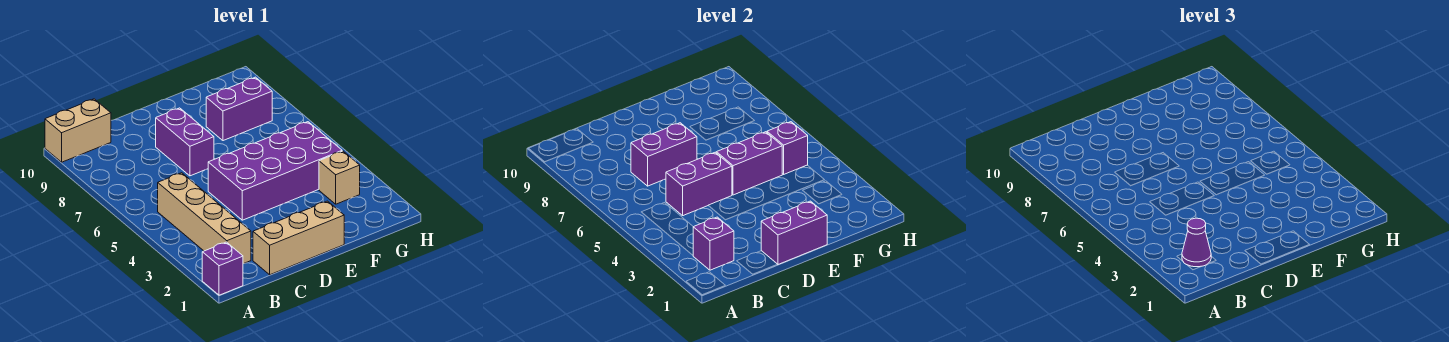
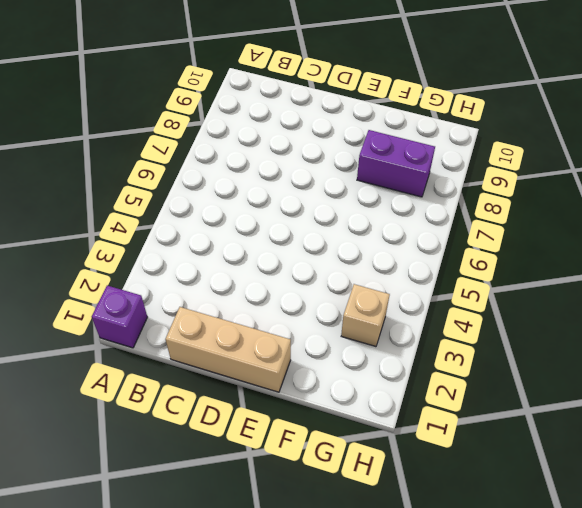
none -> tan brick A10:B10 level 1
none -> tan brick B2:B5 level 1
none -> purple brick D4:G5 level 1

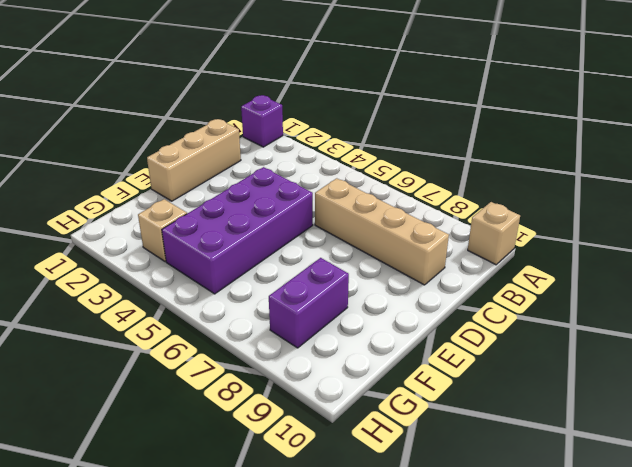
tan brick A10 level 1 -> tan brick A10:B10 level 1
tan brick C6:C9 level 1 -> tan brick B2:B5 level 1
none -> purple brick D7:D8 level 1
none -> purple brick B2 level 2
none -> purple brick C5:D5 level 2

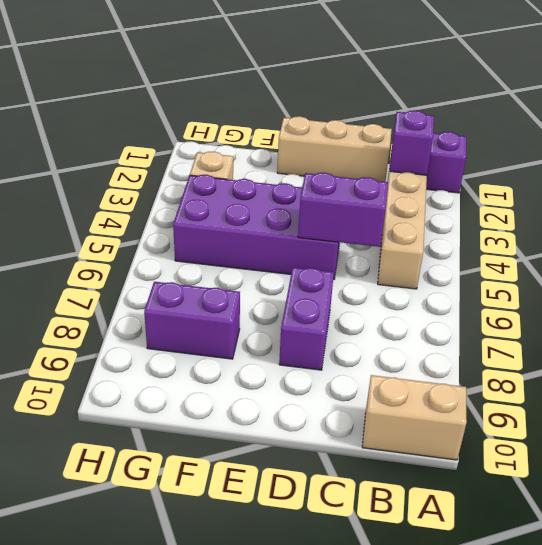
none -> purple brick C7:D7 level 2
none -> purple brick D1:E1 level 2
none -> purple brick E5:F5 level 2

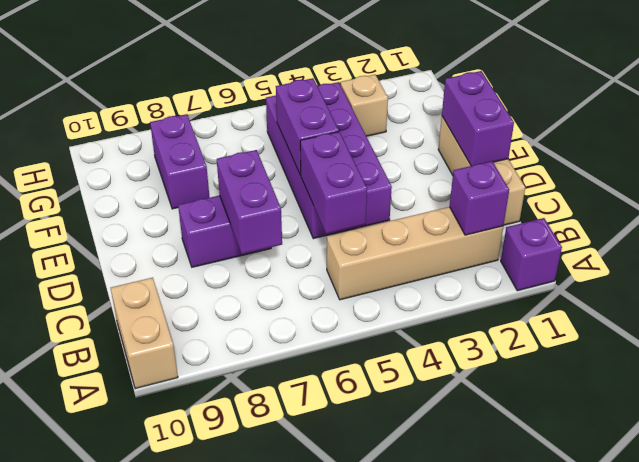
none -> purple brick G5 level 2
none -> purple cone B2 level 3

